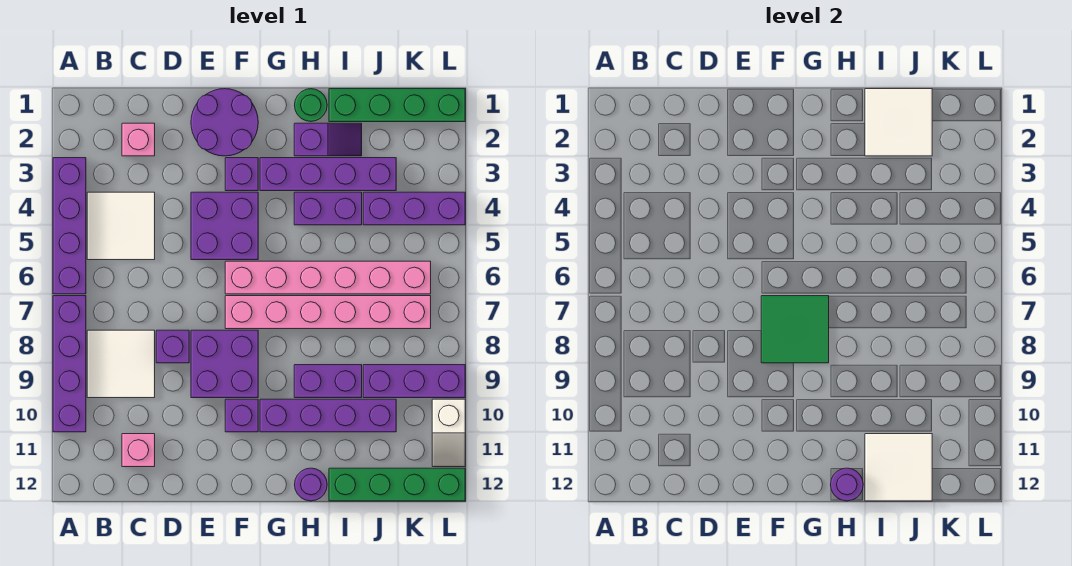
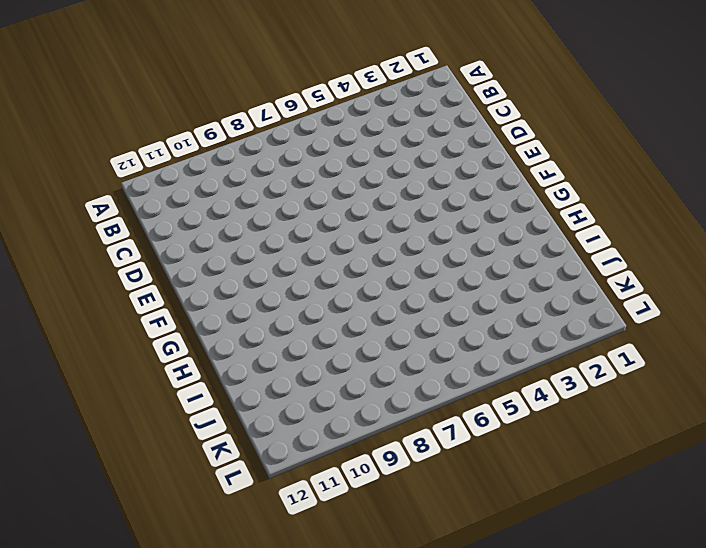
none -> purple brick A3:A6 level 1
none -> purple brick A7:A10 level 1
none -> white tile B4:C5 level 1
none -> white tile B8:C9 level 1

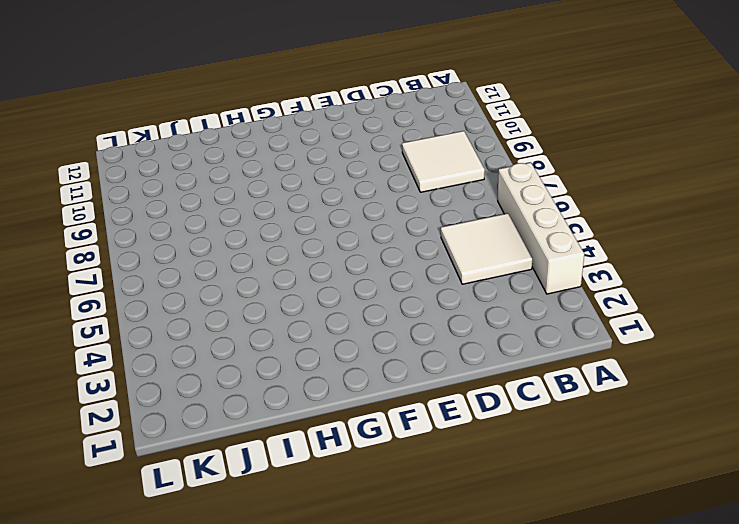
white brick A3:A6 level 1 -> purple brick A3:A6 level 1
none -> purple brick A7:A10 level 1
none -> pink brick C2 level 1
none -> pink brick C11 level 1
none -> purple brick D8 level 1

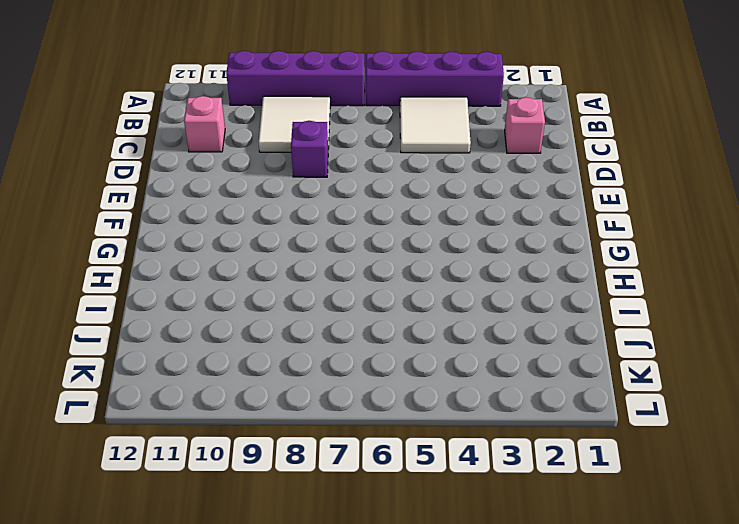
none -> purple round brick E1:F2 level 1
none -> purple brick E4:F5 level 1
none -> purple brick E8:F9 level 1
none -> purple brick F3 level 1

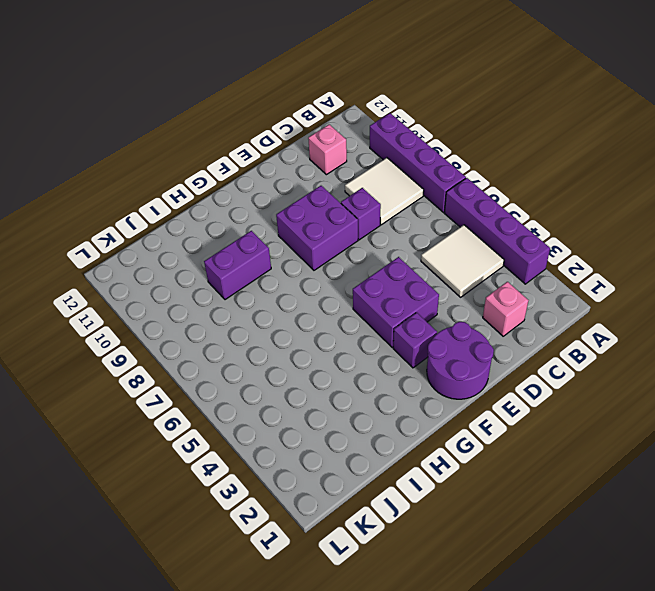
none -> pink brick F6:K6 level 1
none -> pink brick F7:K7 level 1
none -> purple brick F10 level 1
none -> purple brick G3:J3 level 1

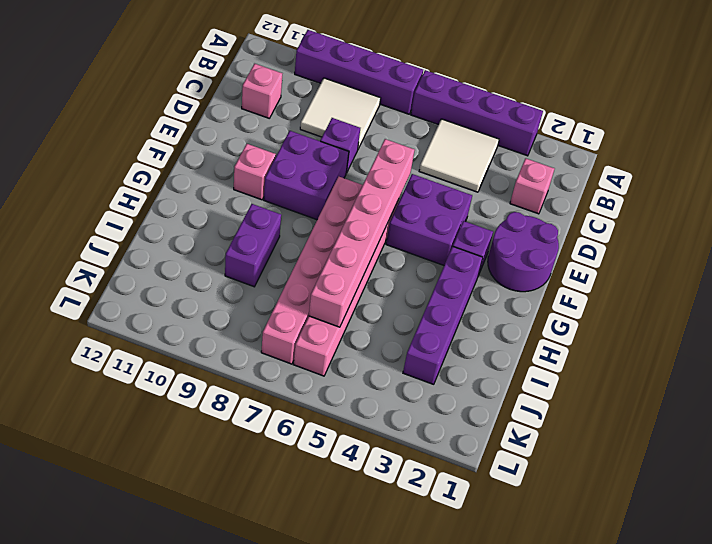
pink brick E6:J6 level 2 -> none
pink brick F10 level 1 -> purple brick F10 level 1
none -> purple brick G10:J10 level 1
none -> green round brick H1 level 1
none -> purple slope H2:I2 level 1 top H
none -> purple brick H4:I4 level 1

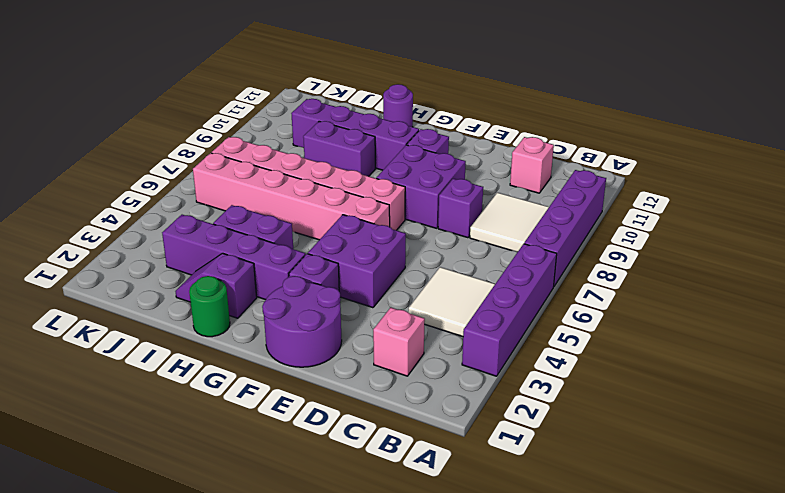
none -> green brick I1:L1 level 1
none -> green brick I12:L12 level 1
none -> purple brick J4:L4 level 1
none -> purple brick J9:L9 level 1

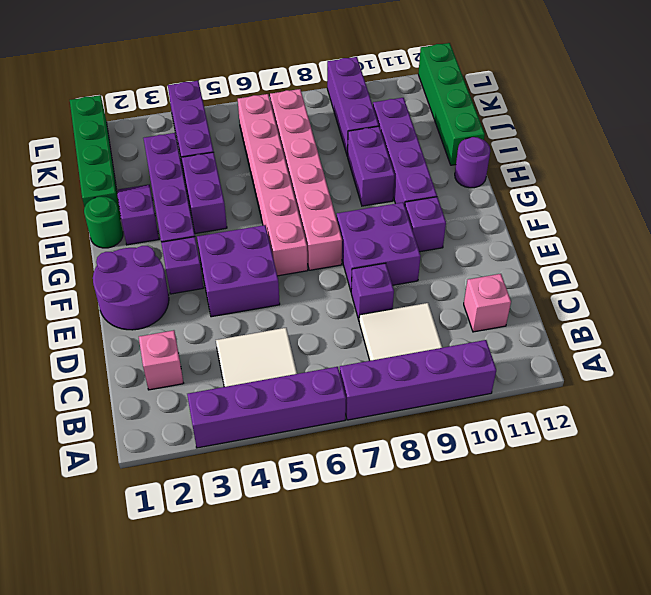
none -> white slope L10:L11 level 1 top 10
none -> green tile F7:G8 level 2
none -> purple round brick H12 level 2
none -> white tile I1:J2 level 2

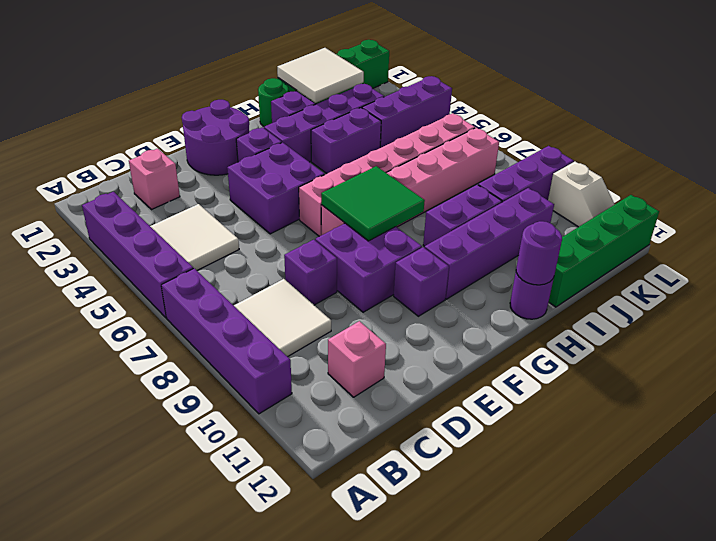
none -> white tile I11:J12 level 2

